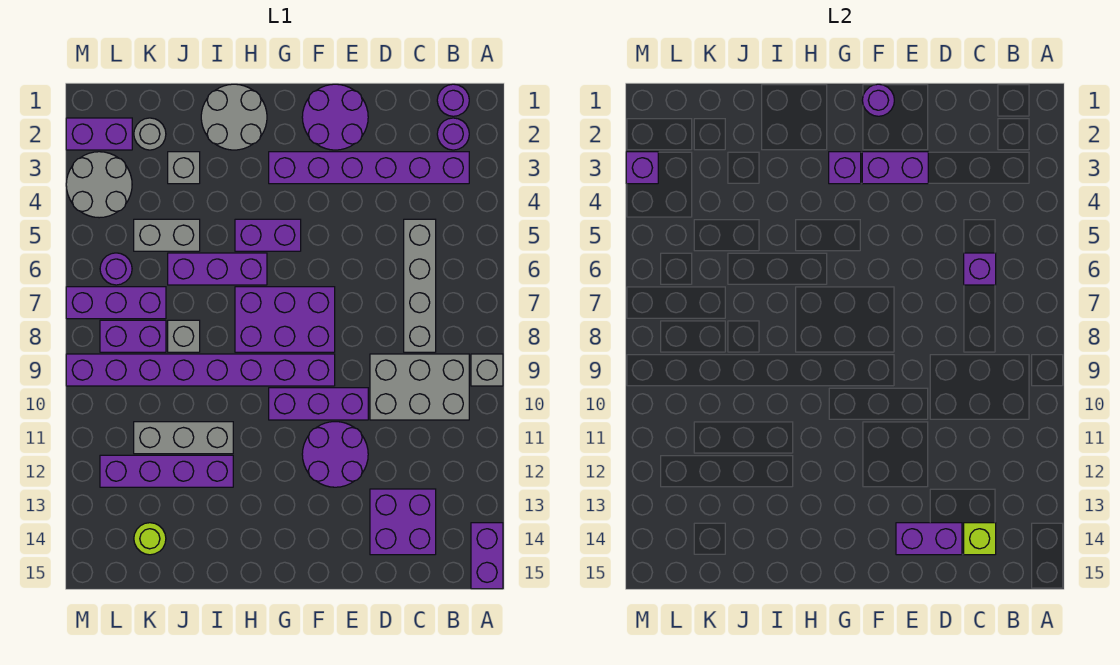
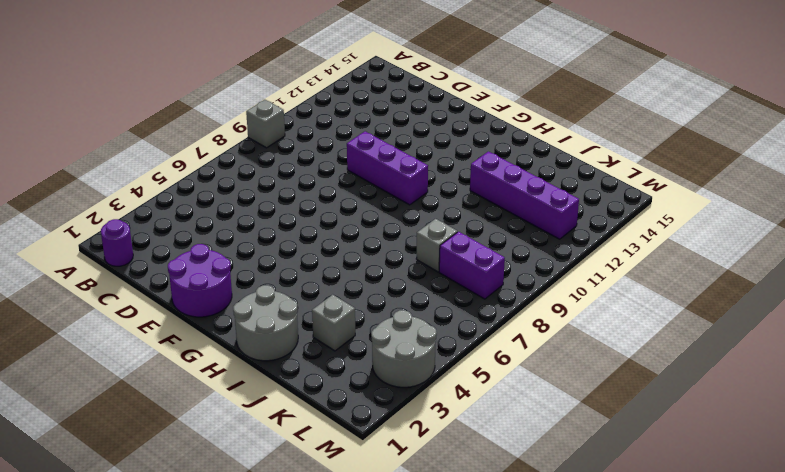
none -> purple brick A14:A15 level 1
none -> purple round brick B2 level 1
none -> purple brick B3:G3 level 1
none -> grey brick B9:D10 level 1

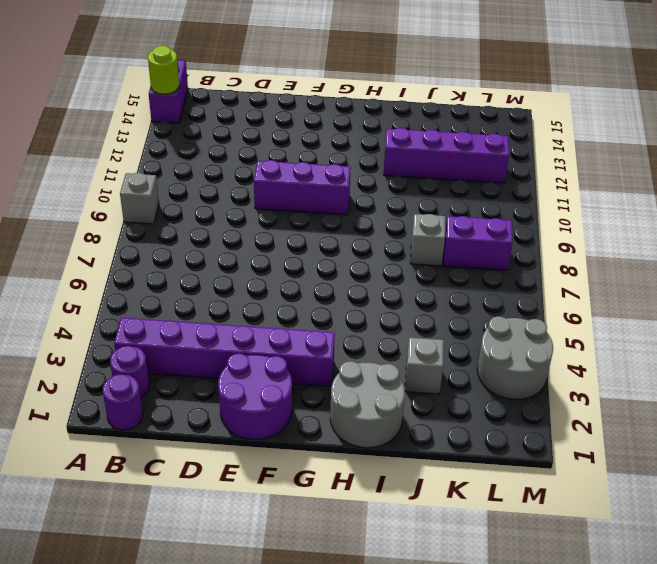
lime round brick A14 level 2 -> lime round brick K14 level 1
none -> grey brick B9:D10 level 1
none -> grey brick C5:C8 level 1
none -> purple brick C13:D14 level 1
none -> purple round brick E11:F12 level 1

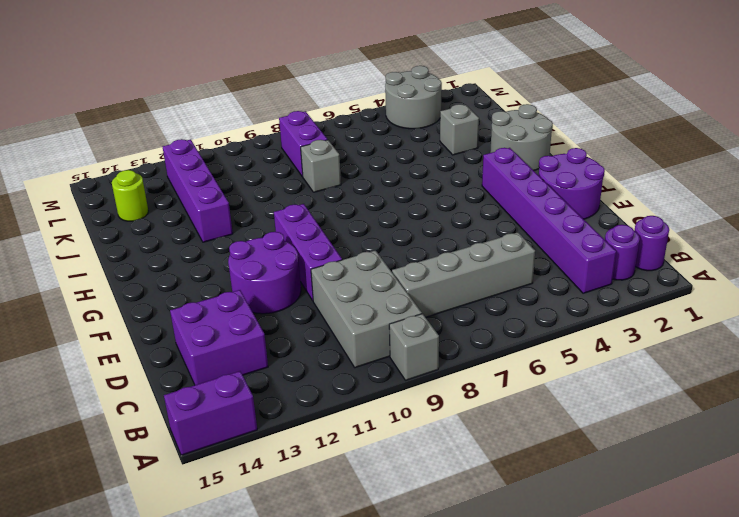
none -> purple brick F7:H8 level 1
none -> purple brick F9:M9 level 1
none -> purple brick G5:H5 level 1
none -> purple brick H6:J6 level 1

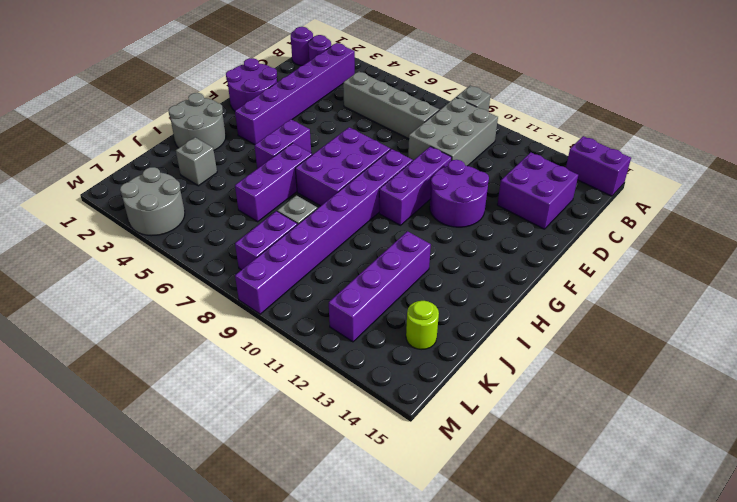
none -> grey brick I11:K11 level 1
none -> grey brick J5:K5 level 1
none -> grey round brick K2 level 1
none -> purple brick K7:M7 level 1

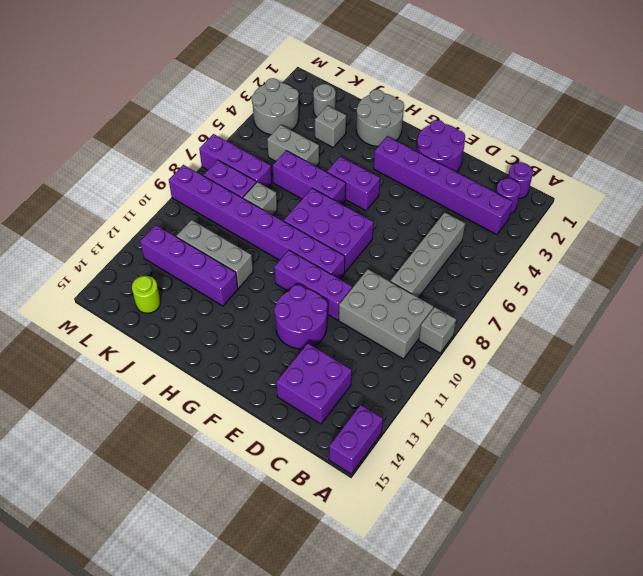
none -> purple brick L2:M2 level 1
none -> purple round brick L6 level 1
none -> purple brick C6 level 2
none -> lime brick C14 level 2

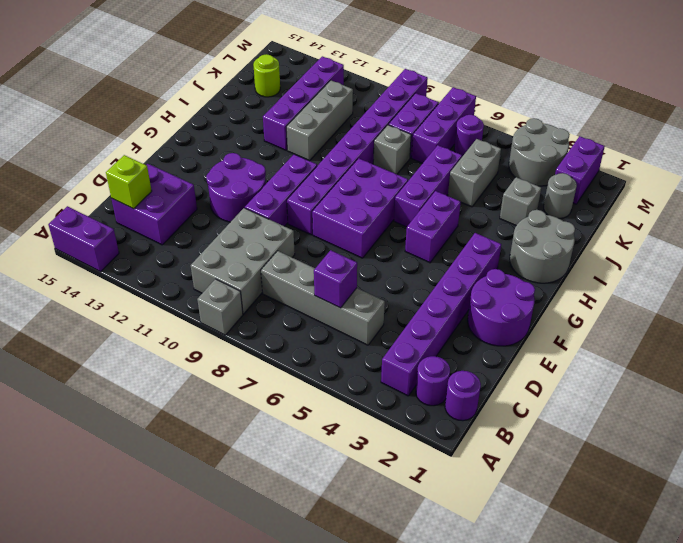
none -> purple brick D14:E14 level 2
none -> purple brick E3:F3 level 2
none -> purple round brick F1 level 2
none -> purple brick G3 level 2

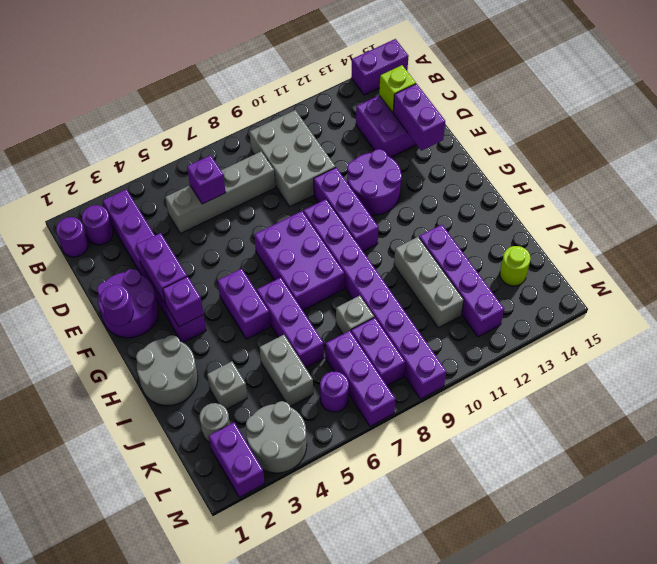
none -> grey brick A9 level 1
none -> purple brick M3 level 2

